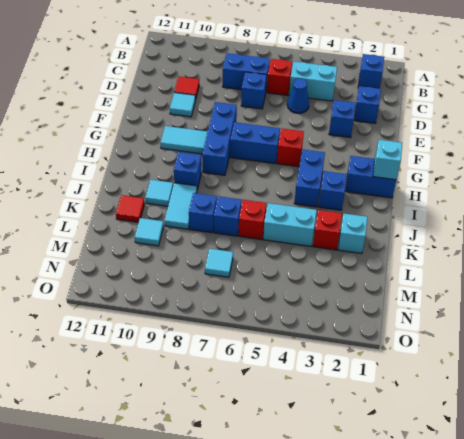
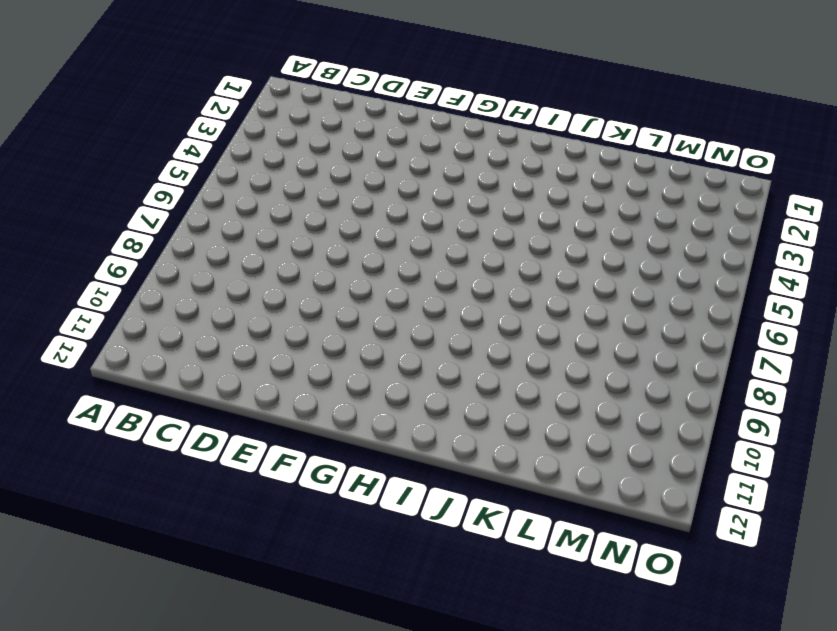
none -> blue brick B2 level 1
none -> cyan brick C4:C5 level 1
none -> red brick C6 level 1
none -> blue brick C7:C8 level 1

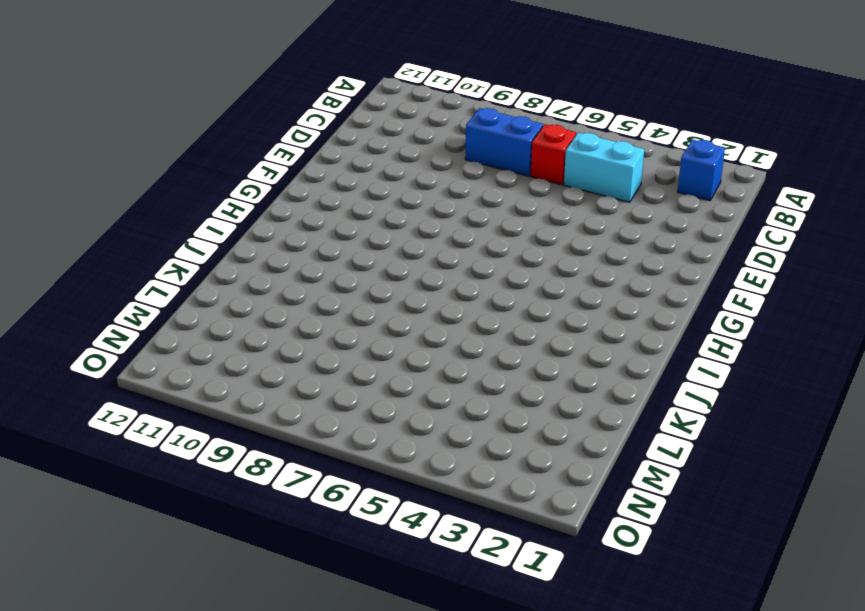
none -> blue brick D2 level 1
none -> blue cone D5 level 1
none -> blue brick D7 level 1
none -> red tile D10 level 1

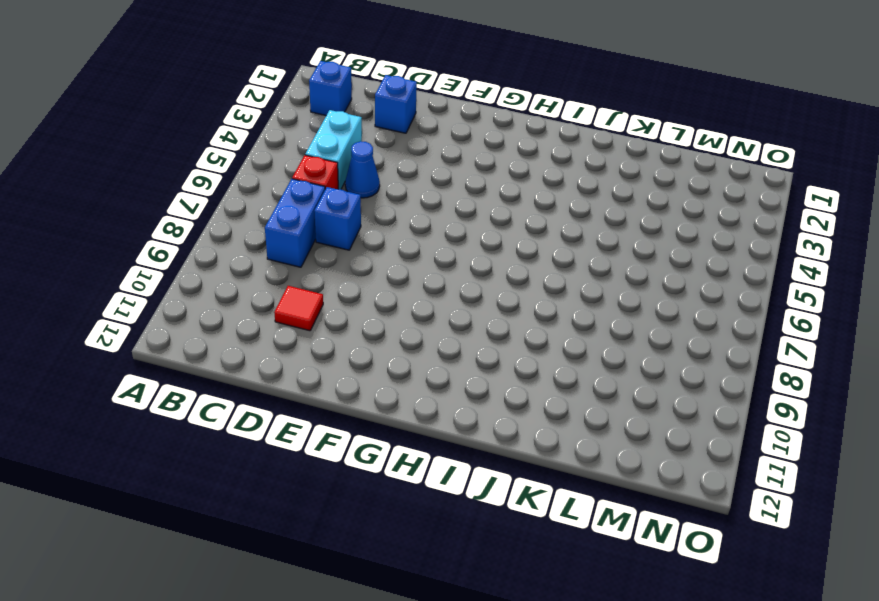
none -> blue brick E3 level 1
none -> cyan tile E10 level 1
none -> blue brick F8:H8 level 1
none -> red brick G5 level 1

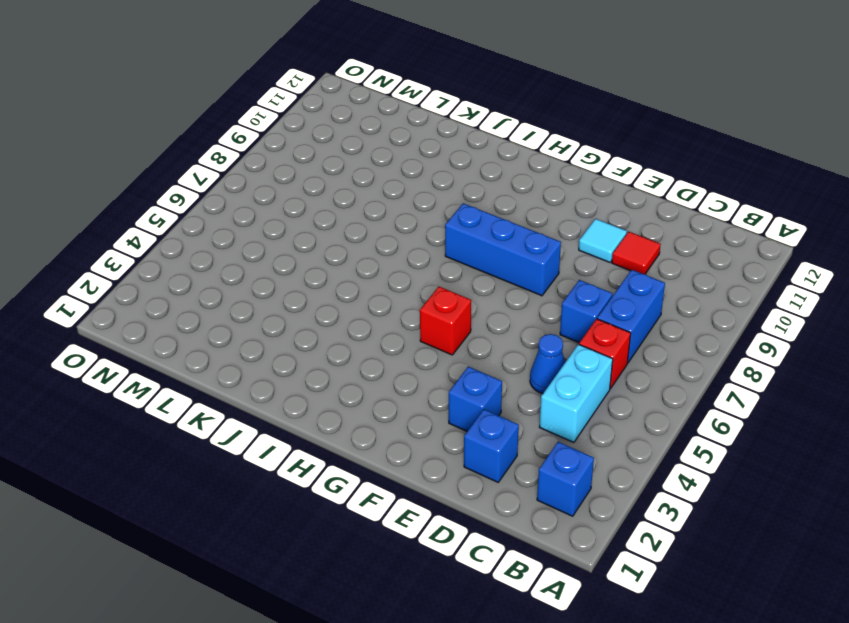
none -> blue brick G6:G7 level 1
none -> cyan tile G9:G10 level 1
none -> blue brick H1:H2 level 1
none -> blue brick H4:I4 level 1

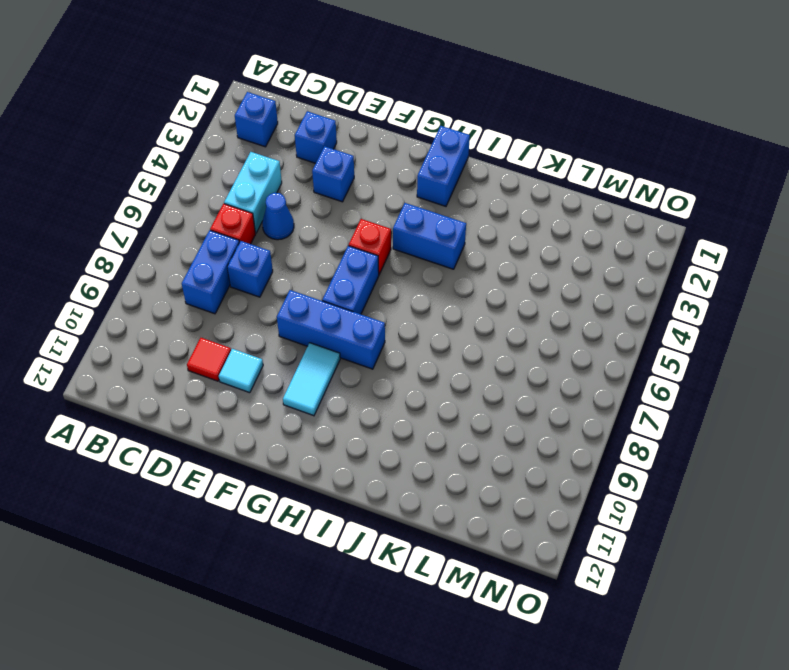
none -> blue brick I3 level 1
none -> blue brick I9 level 1
none -> cyan tile J9:K9 level 1
none -> cyan tile J10 level 1

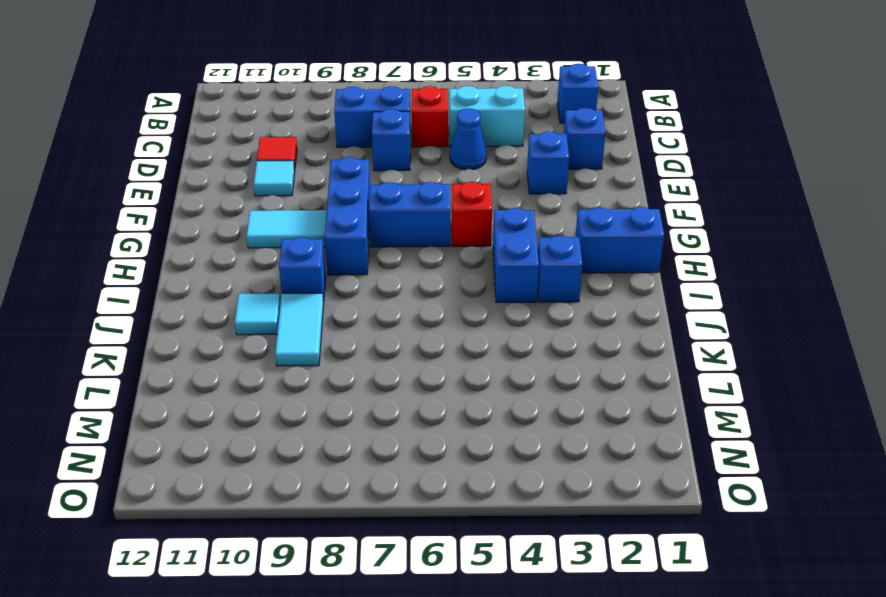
none -> cyan brick K2 level 1
none -> red brick K3 level 1
none -> cyan brick K4:K5 level 1
none -> red brick K6 level 1

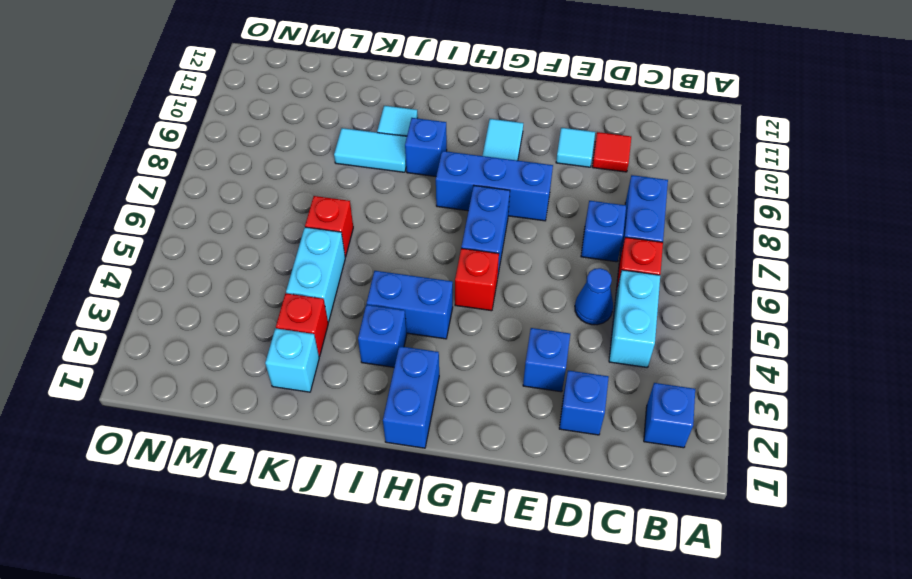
none -> blue brick K7 level 1
none -> blue brick K8 level 1
none -> red tile K11 level 1
none -> cyan tile L10 level 1

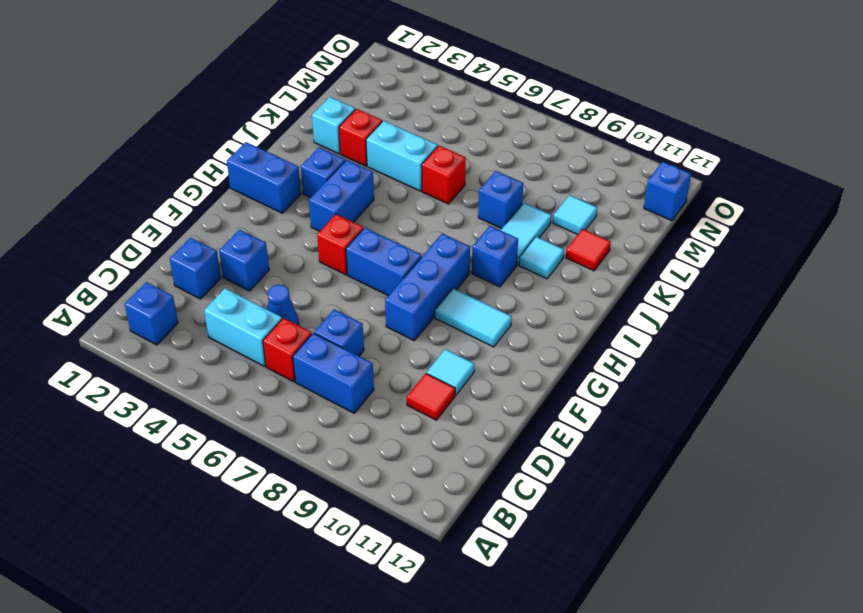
blue brick N12 level 1 -> blue brick K7 level 1
none -> cyan tile M7 level 1
none -> cyan brick H1 level 2

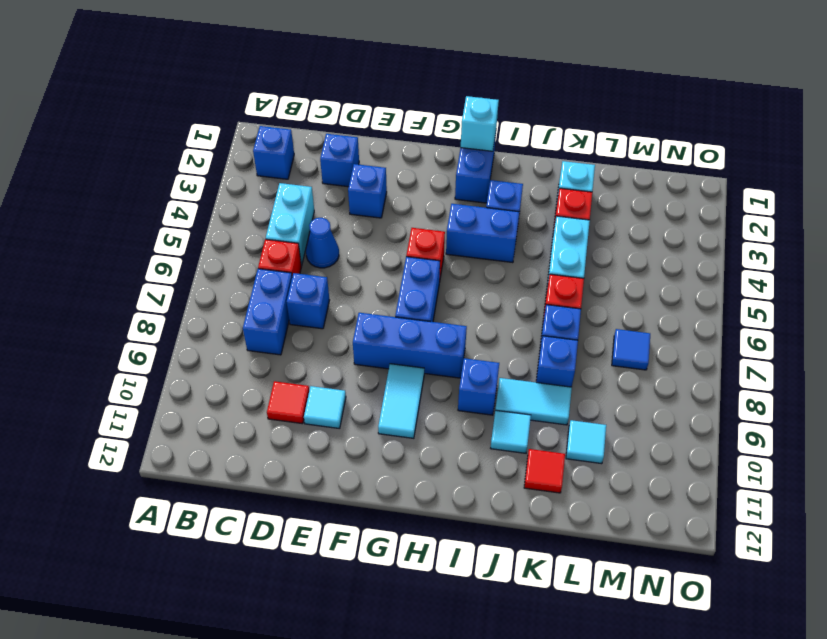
blue tile M7 level 1 -> cyan tile M7 level 1

